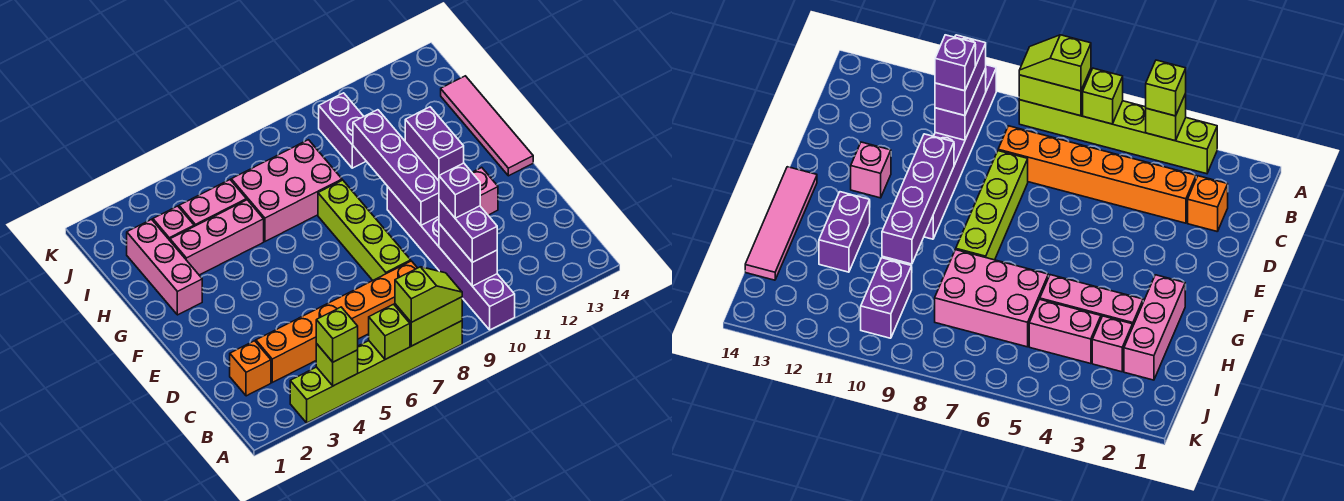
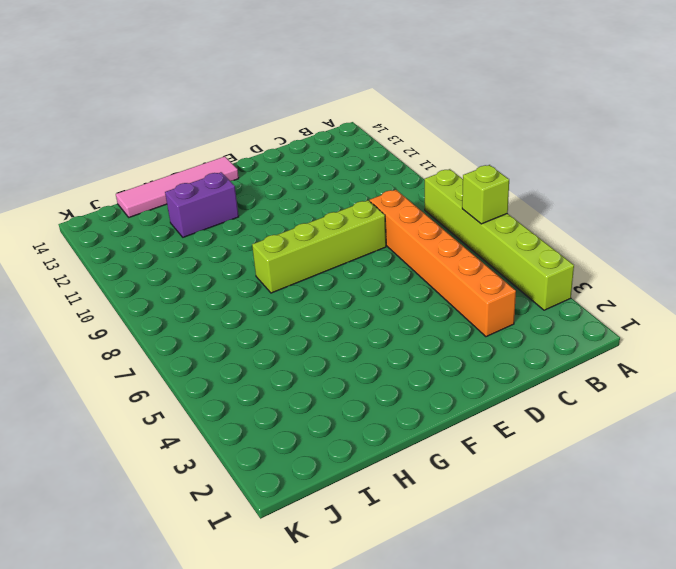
none -> purple brick A10:F10 level 1
none -> orange brick C2 level 1
none -> pink brick E12 level 1

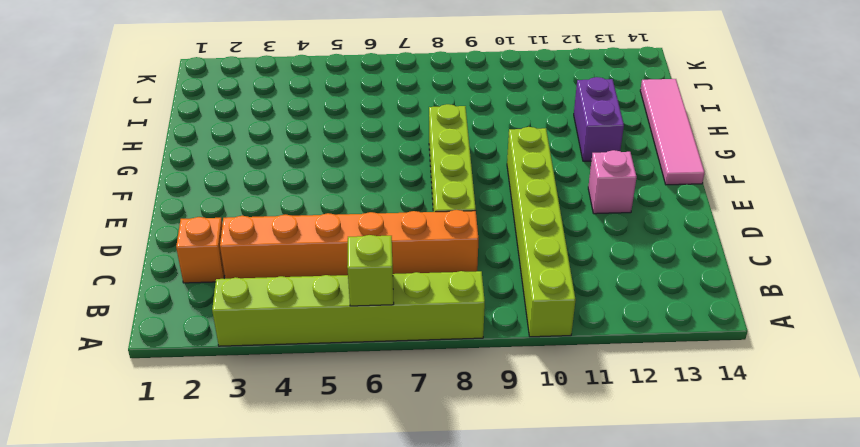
lime brick A10:F10 level 1 -> purple brick A10:F10 level 1
none -> pink brick G2:I2 level 1
none -> pink brick H3:H5 level 1
none -> pink brick H6:I8 level 1

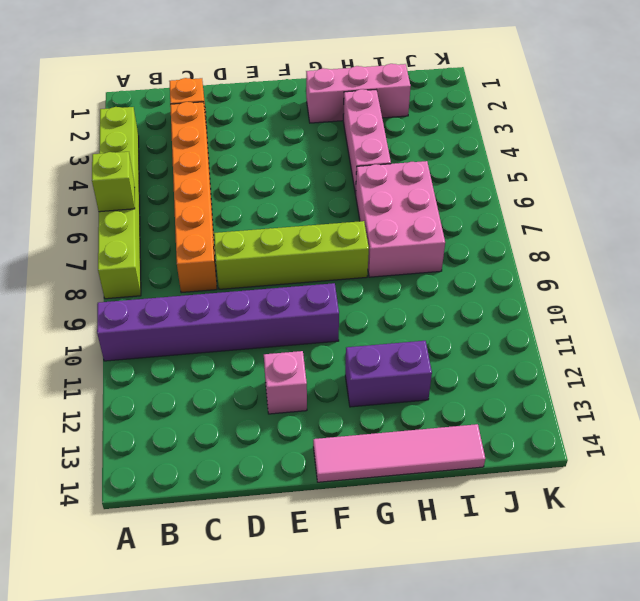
none -> pink brick I3 level 1
none -> pink brick I4:I5 level 1
none -> purple brick I10:J10 level 1

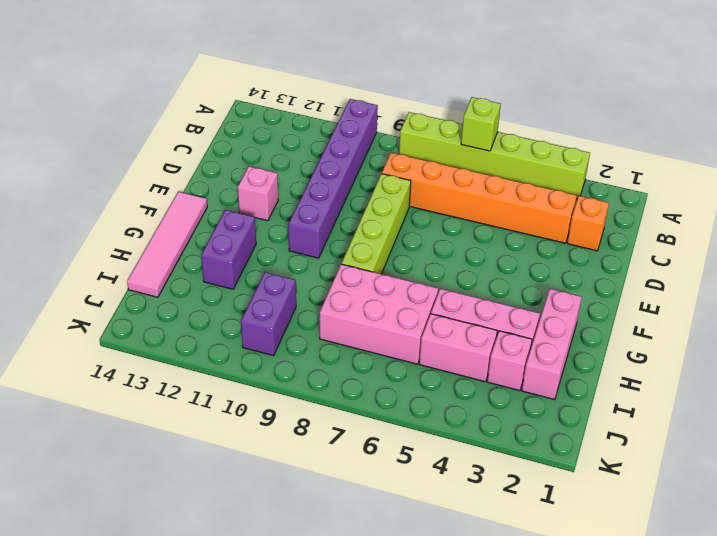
none -> lime brick A4 level 2
none -> lime brick A7:A8 level 2
none -> purple brick B10:C10 level 2

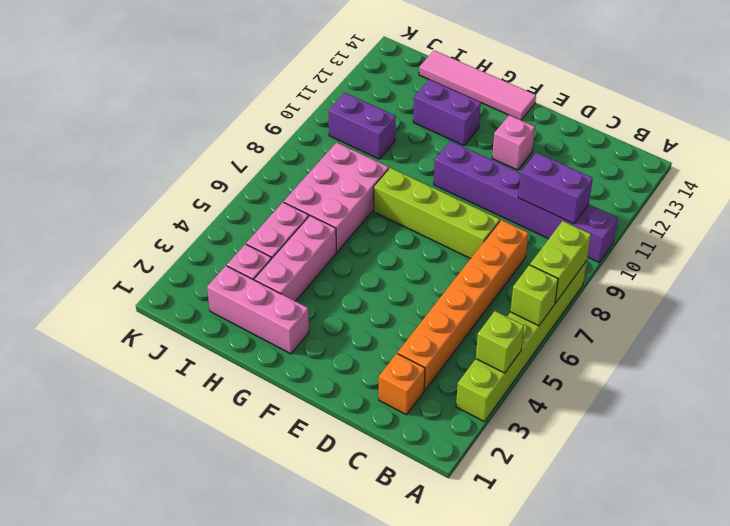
none -> purple brick E10:H10 level 2
none -> lime brick A4 level 3
none -> lime slope A7:A8 level 3 top 7

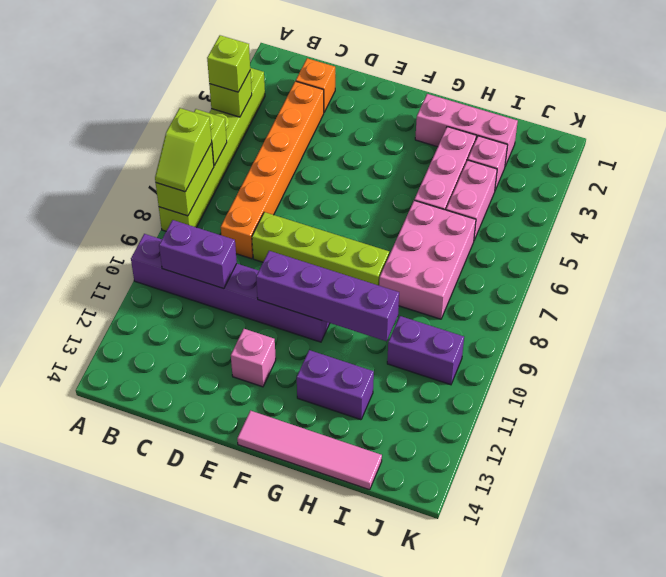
none -> purple brick B10:C10 level 3
none -> purple brick C10 level 4

